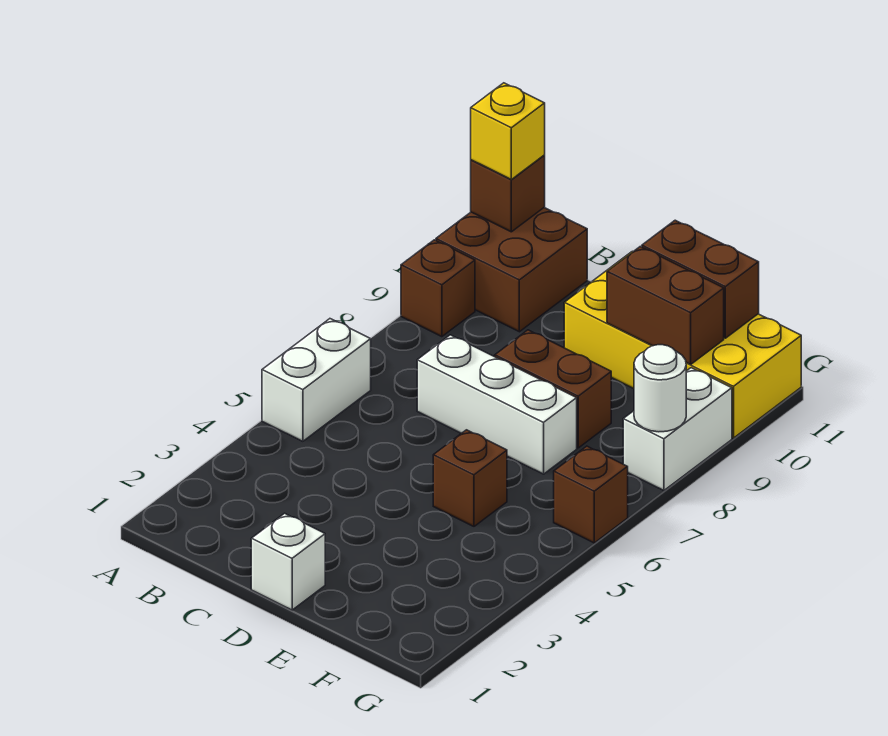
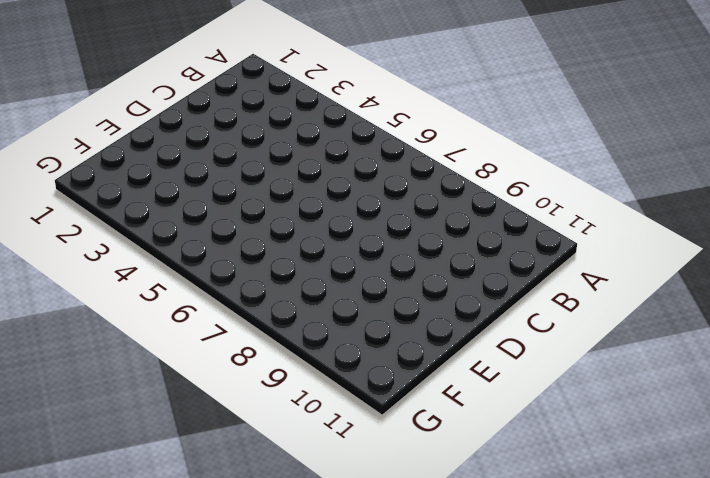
none -> white brick A5:A6 level 1
none -> brown brick A9 level 1
none -> brown brick A10:B11 level 1

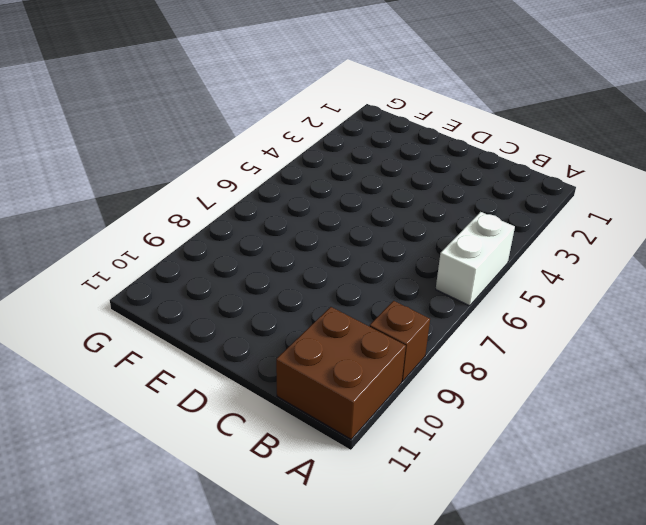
none -> white brick C7:E7 level 1
none -> white brick D1 level 1
none -> brown brick D8:E8 level 1

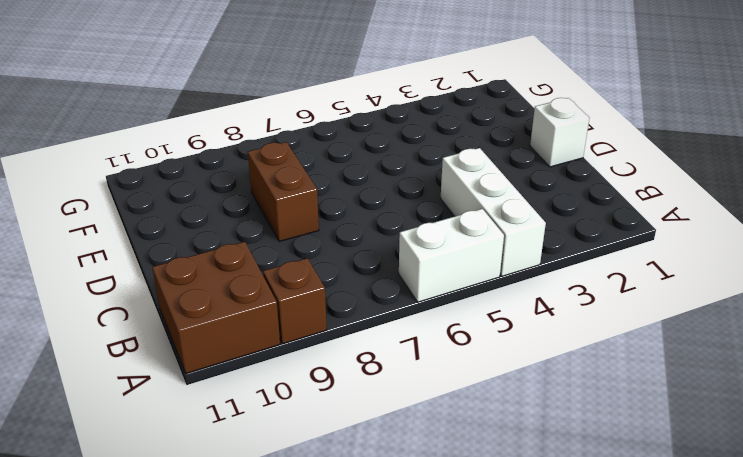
white brick A4:C4 level 1 -> white brick C7:E7 level 1
none -> yellow brick D10:G11 level 1
none -> brown brick E5 level 1
none -> brown brick G6 level 1

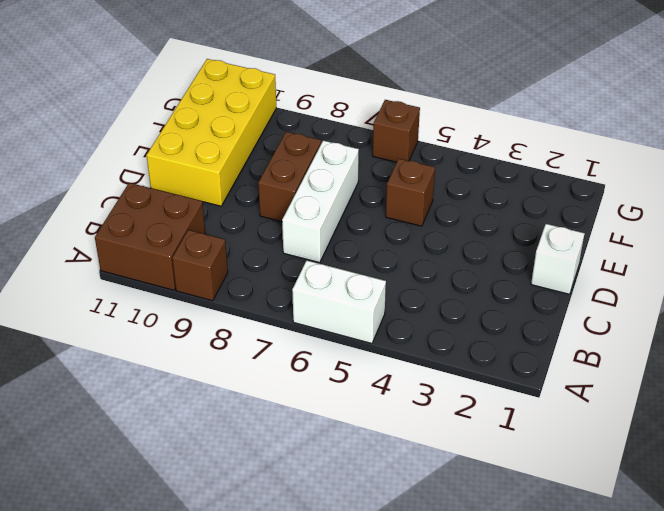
none -> white brick G8:G9 level 1
none -> brown brick A11 level 2
none -> brown brick E10:F10 level 2

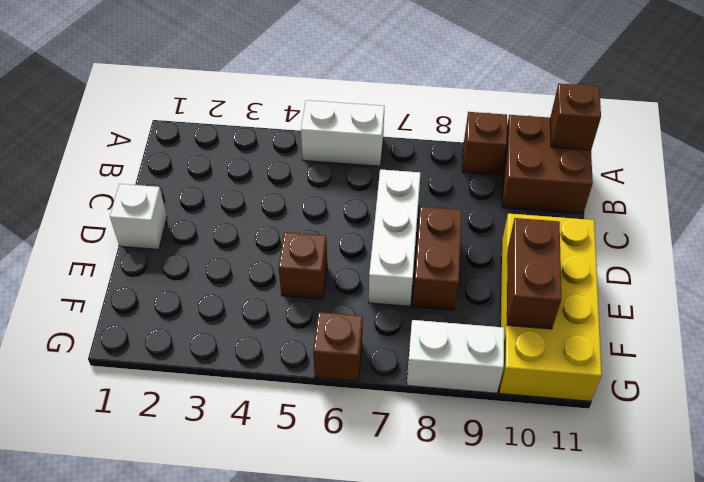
none -> brown brick E11:F11 level 2
none -> white round brick G8 level 2
none -> yellow brick A11 level 3

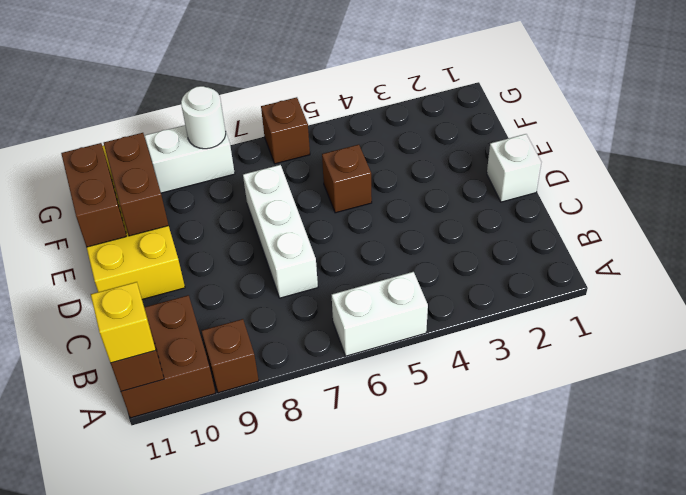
none -> brown brick D8:E8 level 1

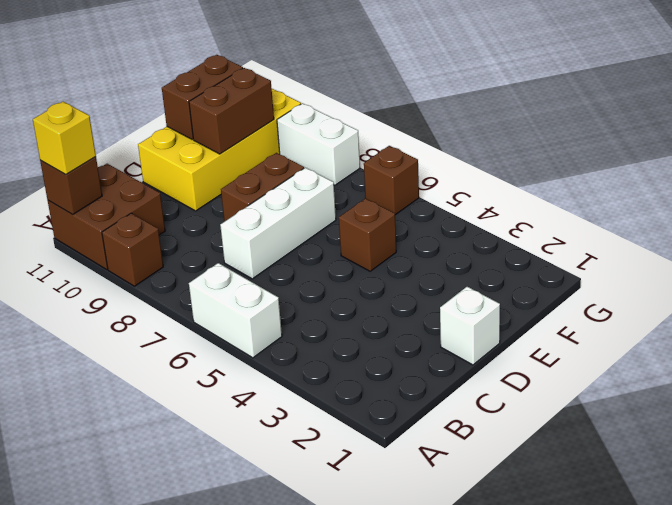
none -> white round brick G8 level 2

